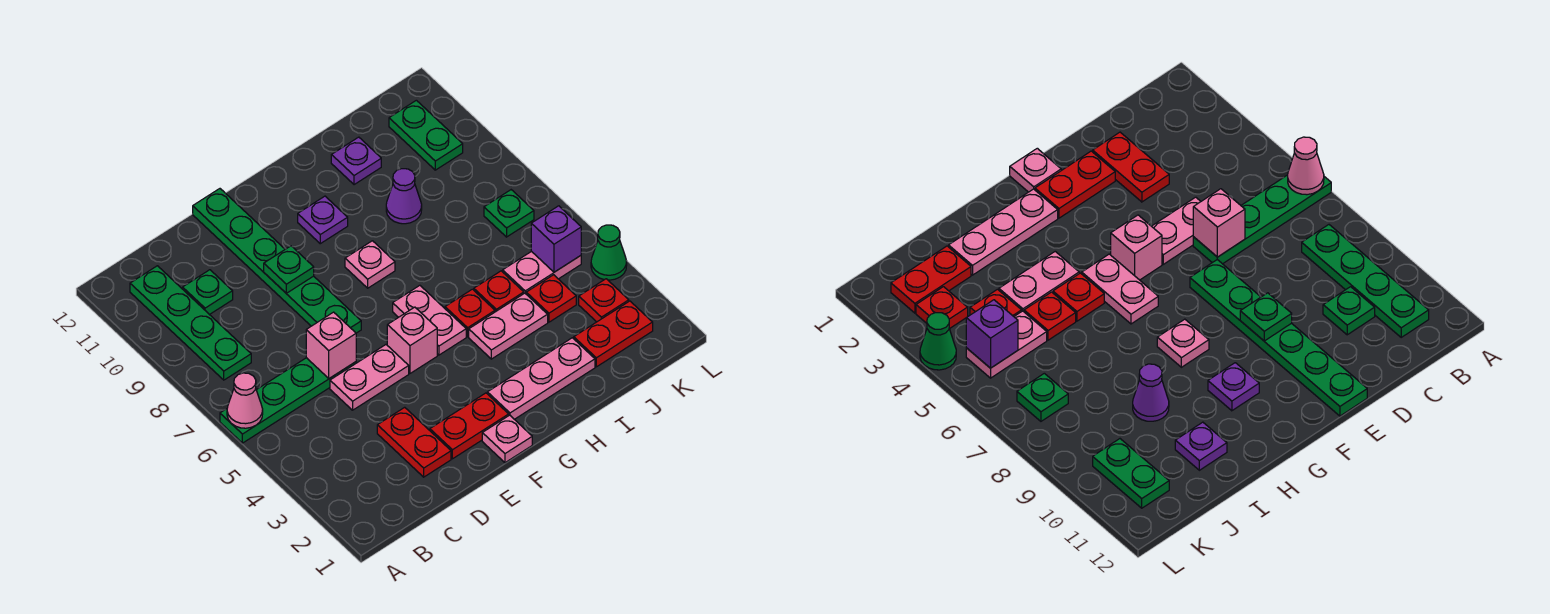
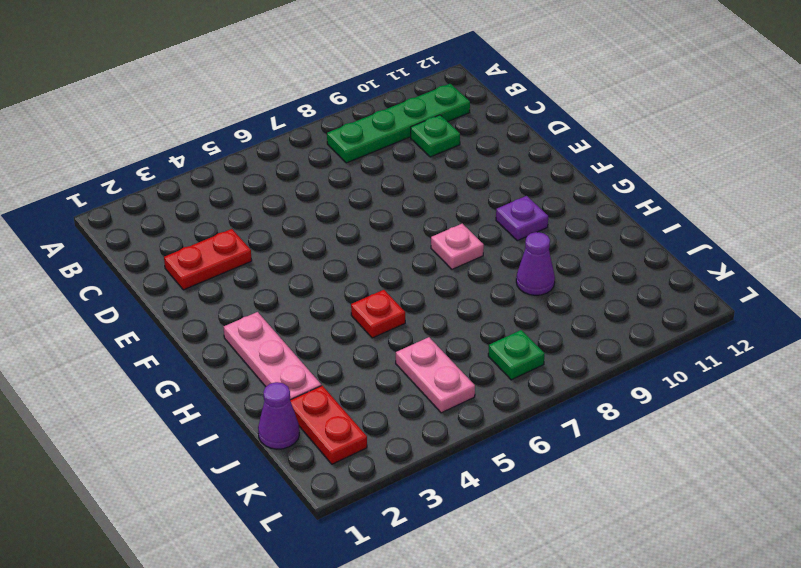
purple cone J1 level 1 -> none
none -> green plate A6:D6 level 1
none -> pink plate D5:E5 level 1
none -> red plate E2:F2 level 1

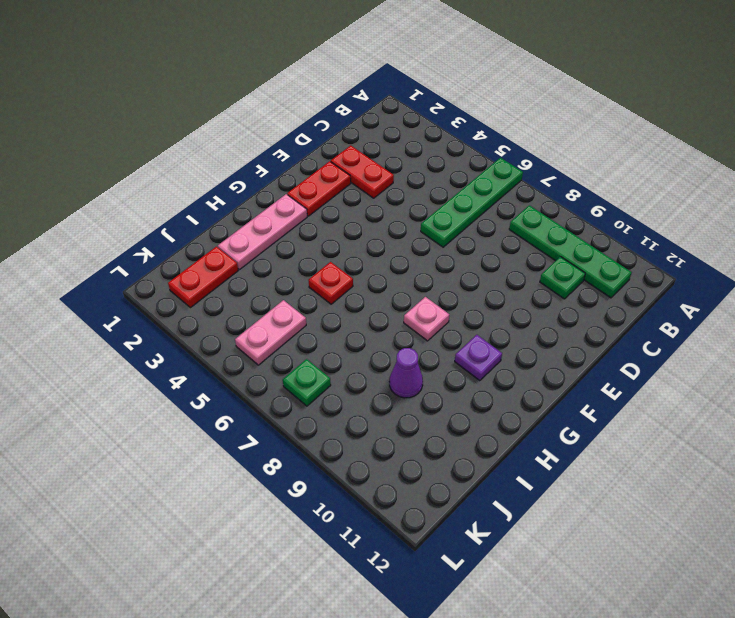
none -> pink plate D5:E5 level 1
none -> green plate E7:E12 level 1
none -> pink plate F1 level 1

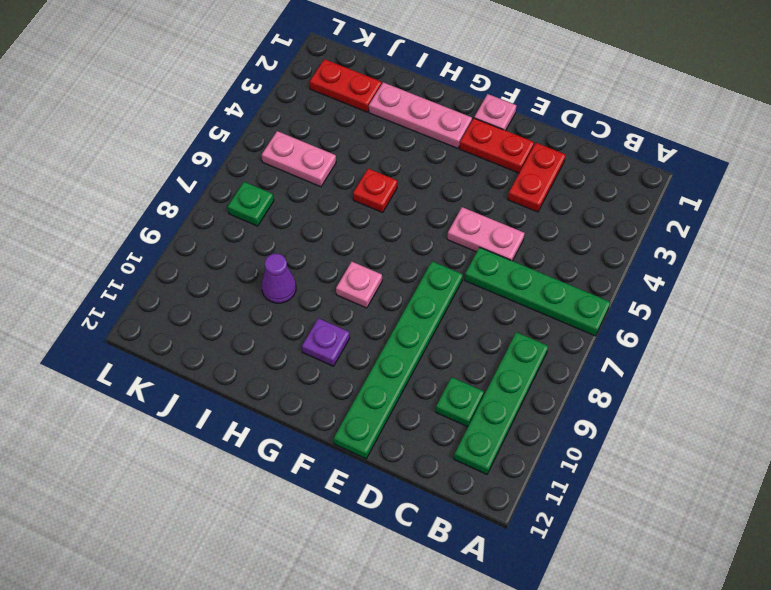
none -> pink brick F5 level 1
none -> pink plate G5:G6 level 1
none -> pink plate H4:I4 level 1

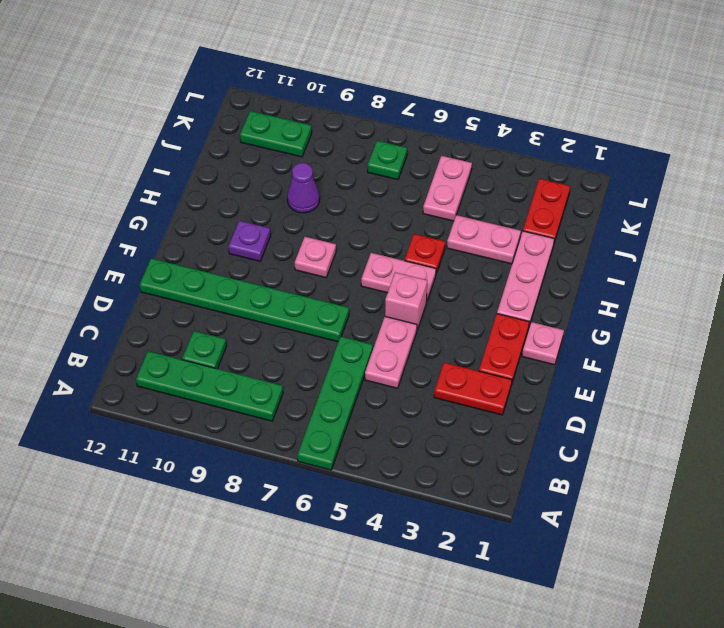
pink plate I3:I4 level 1 -> pink plate H4:I4 level 1
none -> red plate I5 level 1
none -> purple plate I11 level 1
none -> red plate J4 level 1

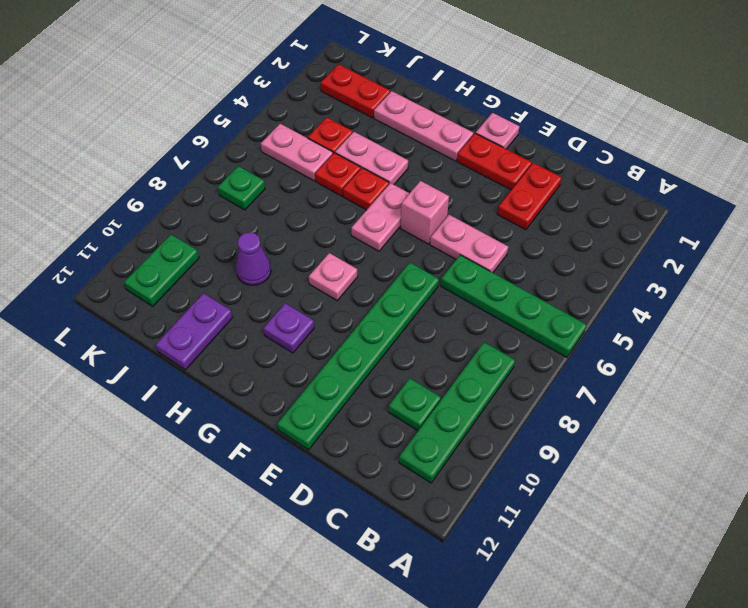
purple plate I11:I12 level 1 -> purple plate I11 level 1
none -> red plate K3 level 1
none -> green cone L4 level 1
none -> pink cone A6 level 2

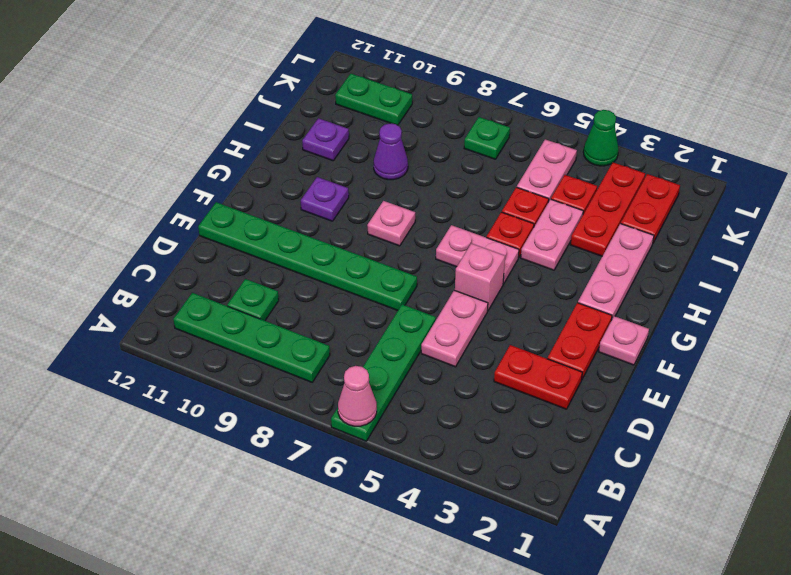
red plate I3:K3 level 1 -> red plate K3 level 1
none -> pink brick D6 level 2
none -> green plate E9 level 2
none -> purple brick K5 level 2

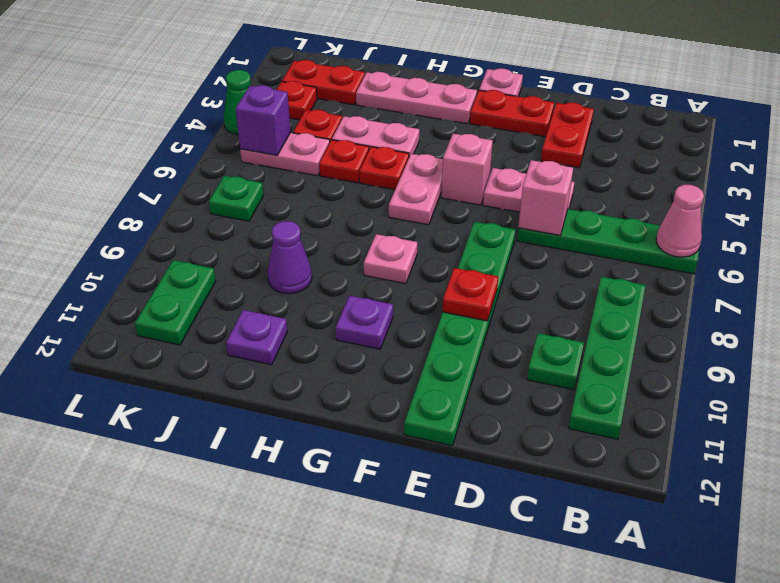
red plate E9 level 2 -> green plate E9 level 2

